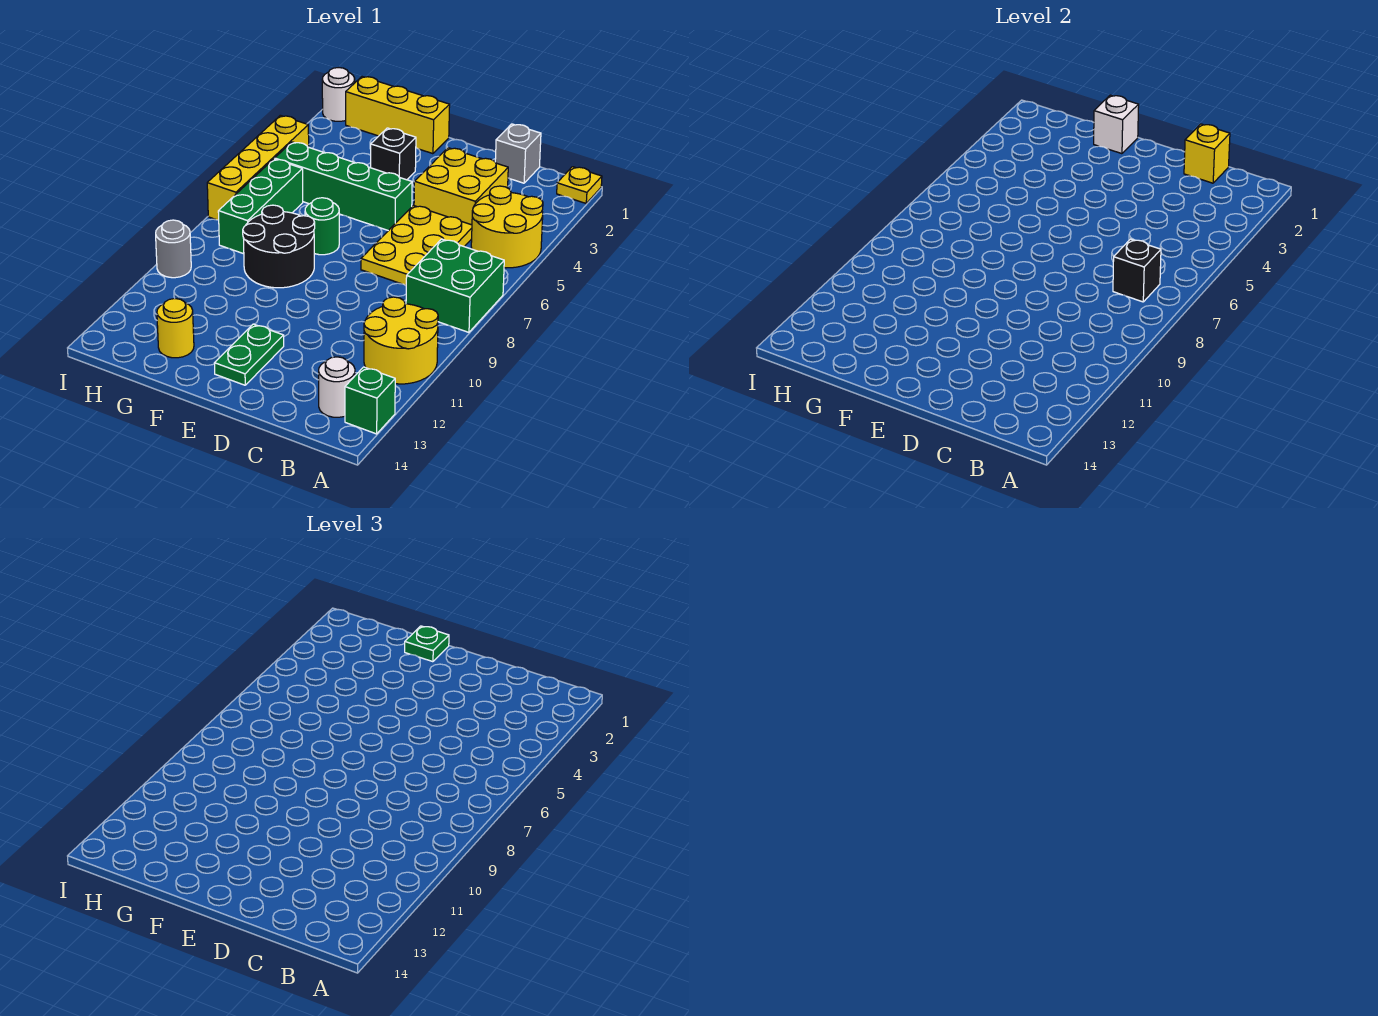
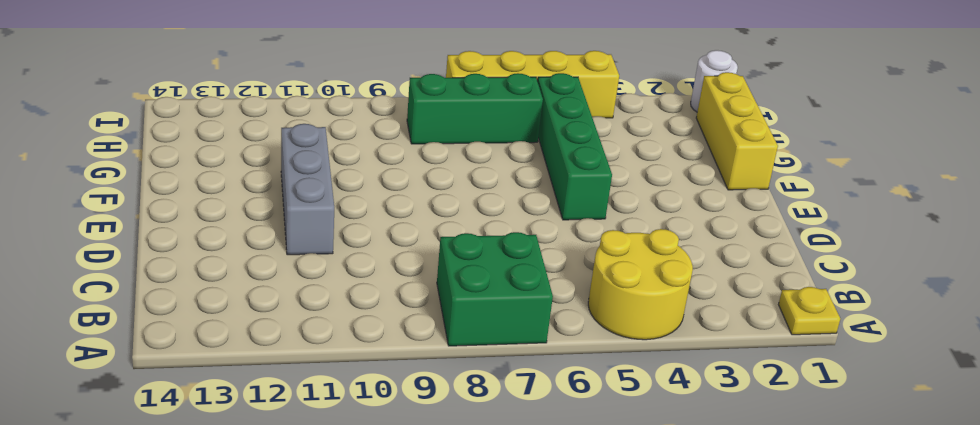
grey brick D11:F11 level 1 -> none
none -> yellow round brick A10:B11 level 1
none -> green brick A13 level 1
none -> white round brick B13 level 1

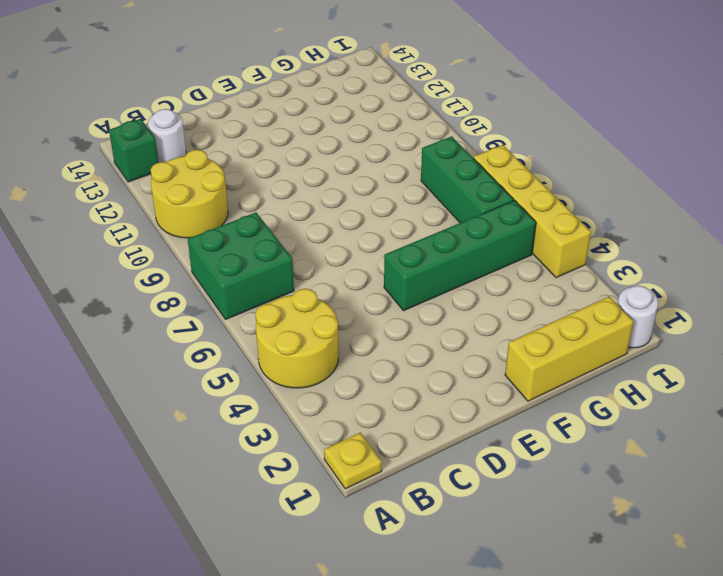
none -> grey brick C1 level 1
none -> yellow brick C3:D4 level 1
none -> yellow plate C5:D7 level 1

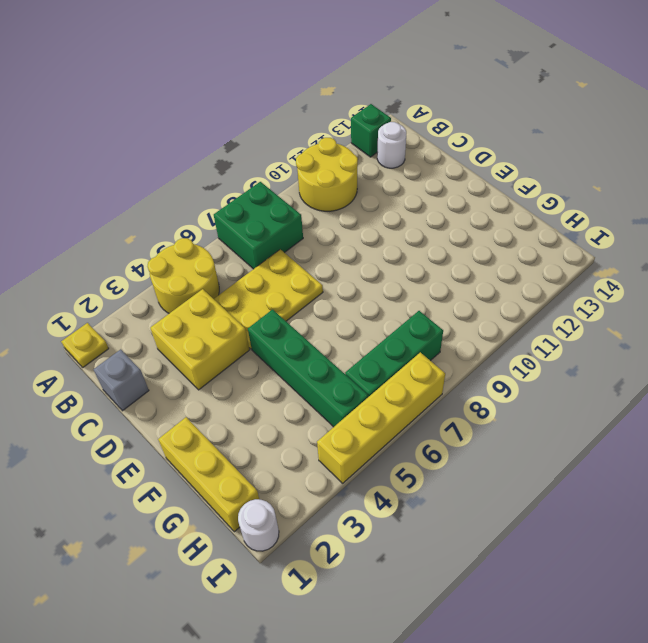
none -> green plate E12:E13 level 1
none -> black brick F3 level 1
none -> green round brick F7 level 1

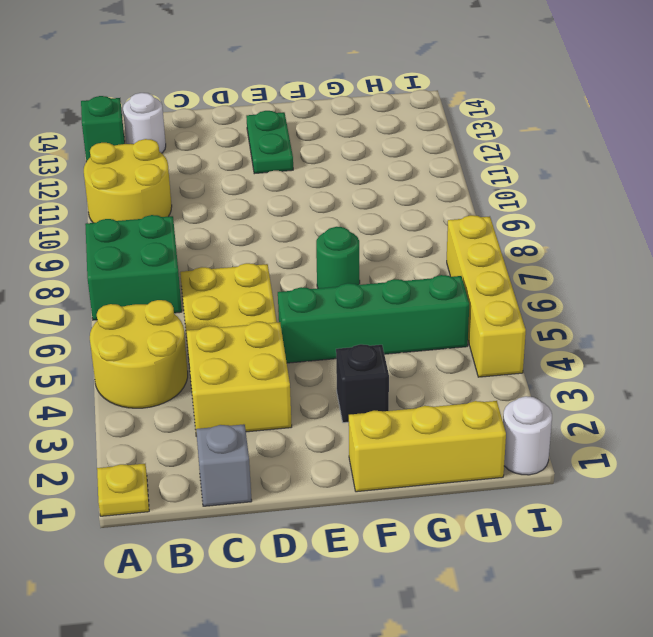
none -> black round brick F8:G9 level 1
none -> yellow round brick G13 level 1
none -> green brick H6:H8 level 1

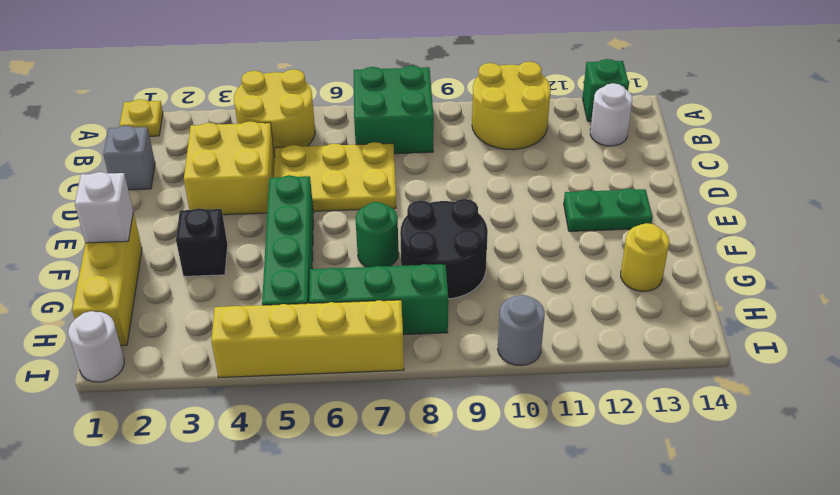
none -> black brick B7 level 2
none -> yellow brick C1 level 2
none -> green plate F1 level 3

